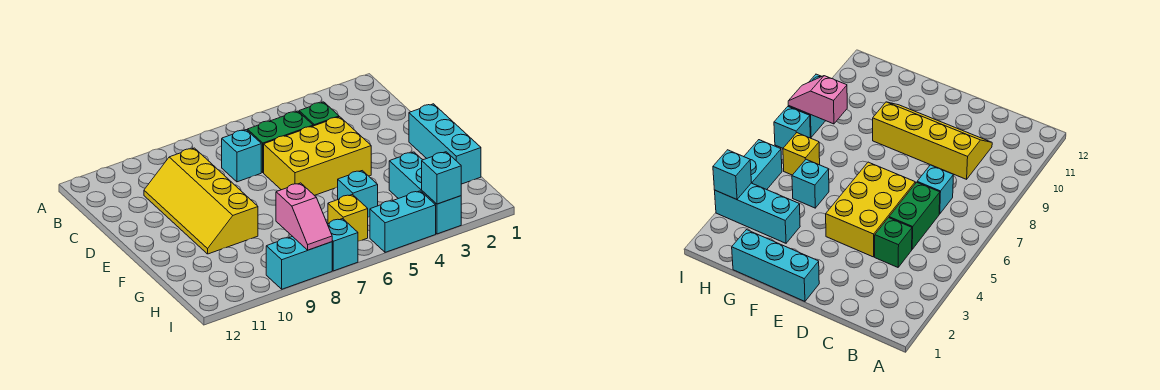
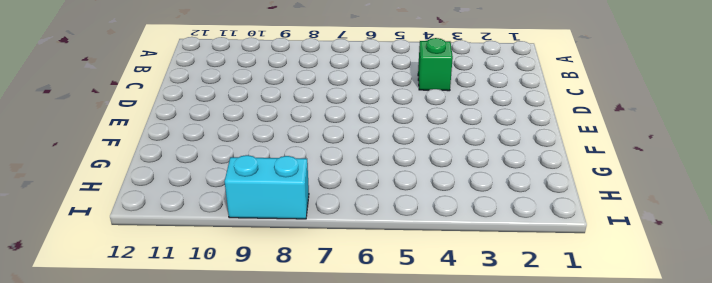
none -> green brick C5:C6 level 1
none -> cyan brick C7 level 1
none -> yellow slope C9:F10 level 1 top 9

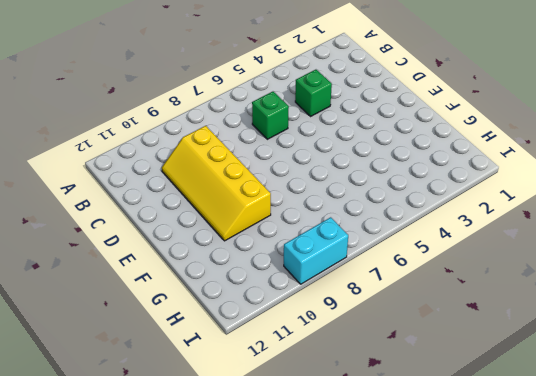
green brick C6 level 1 -> green brick C5:C6 level 1
none -> cyan brick C7 level 1
none -> yellow brick D4:E6 level 1
none -> cyan brick E1:G1 level 1

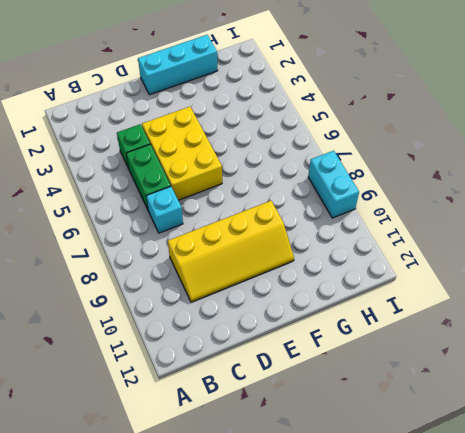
none -> cyan brick G3:I3 level 1
none -> cyan brick G5 level 1
none -> yellow brick H6 level 1

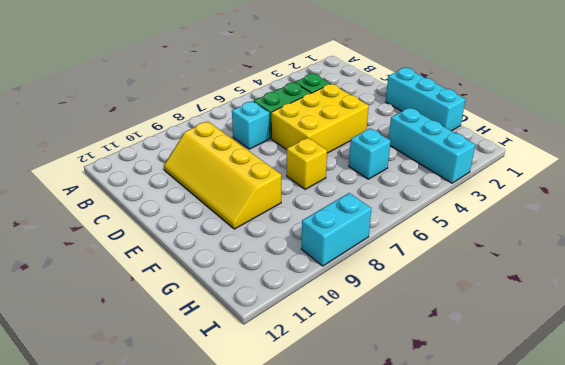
yellow brick F7 level 1 -> yellow brick H6 level 1
none -> cyan brick I4:I5 level 1
none -> cyan brick I7 level 1
none -> pink slope H8:I8 level 2 top H

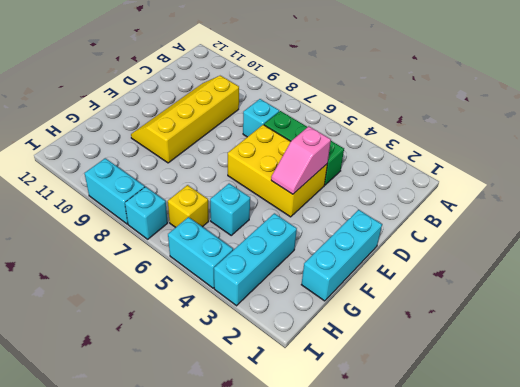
pink slope D4:E4 level 2 top D -> pink slope H8:I8 level 2 top H
none -> cyan brick I3 level 2

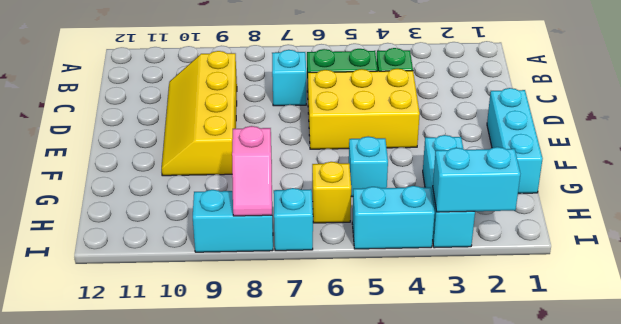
cyan brick I2:I3 level 2 -> cyan brick I3 level 2

